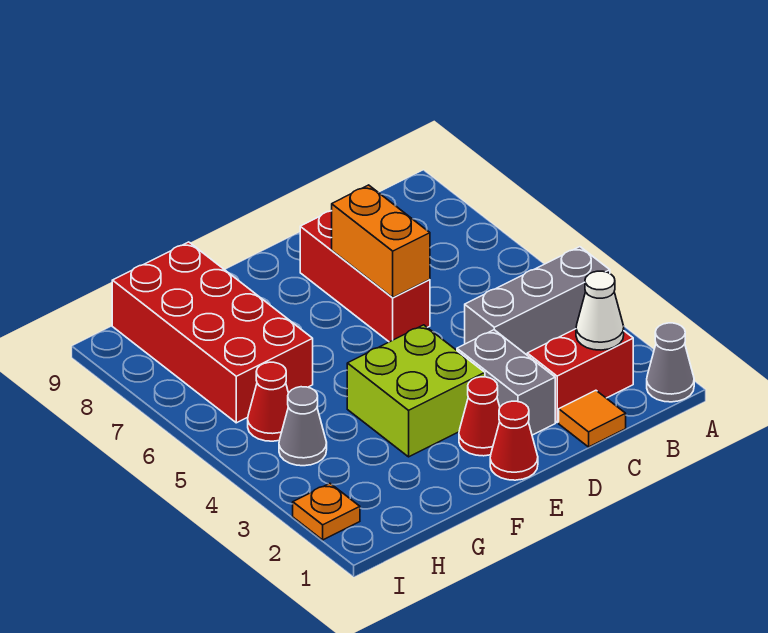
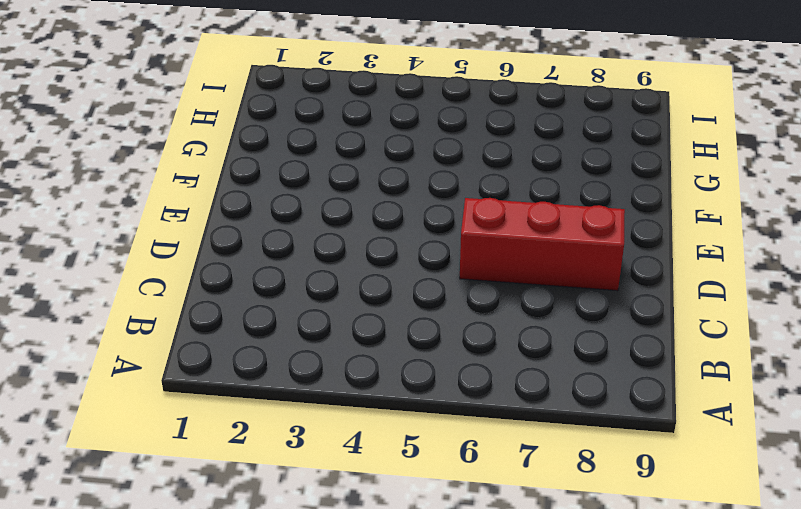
none -> grey cone A1 level 1
none -> grey brick A4:C4 level 1
none -> red brick B2:C2 level 1

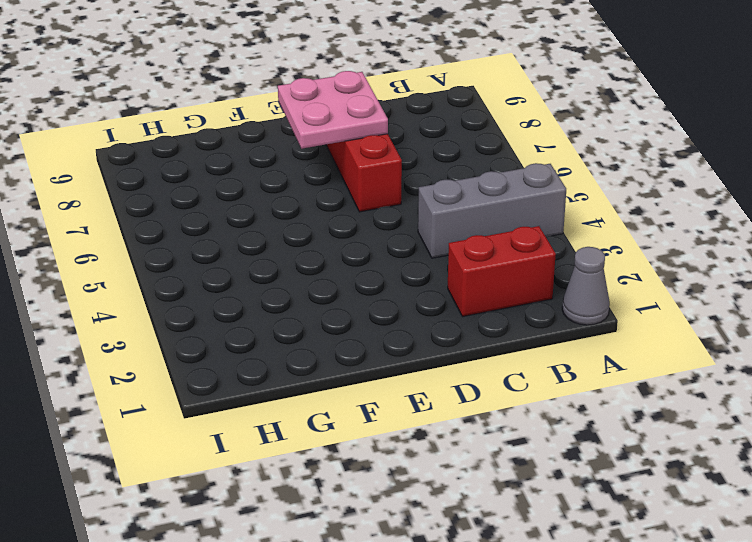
pink plate D7:E8 level 2 -> orange brick D6:D7 level 2
none -> orange tile C1 level 1
none -> grey brick D2:D3 level 1
none -> red cone E1 level 1

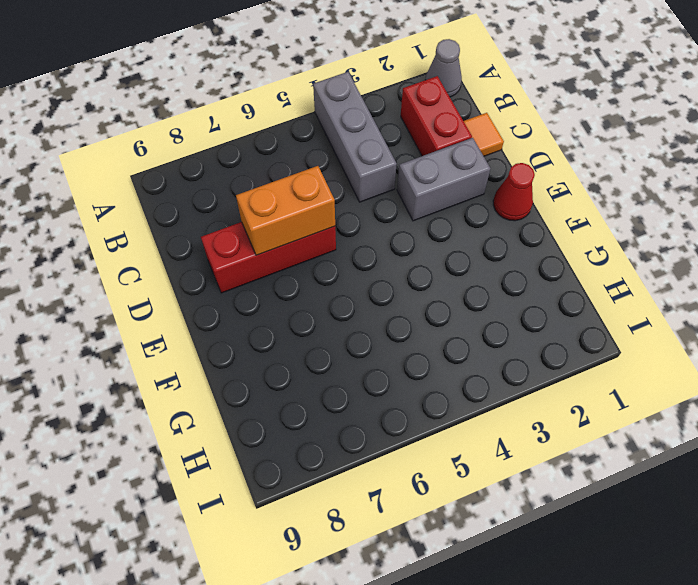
none -> red cone E2 level 1
none -> lime brick E3:F4 level 1
none -> red brick G6:H9 level 1

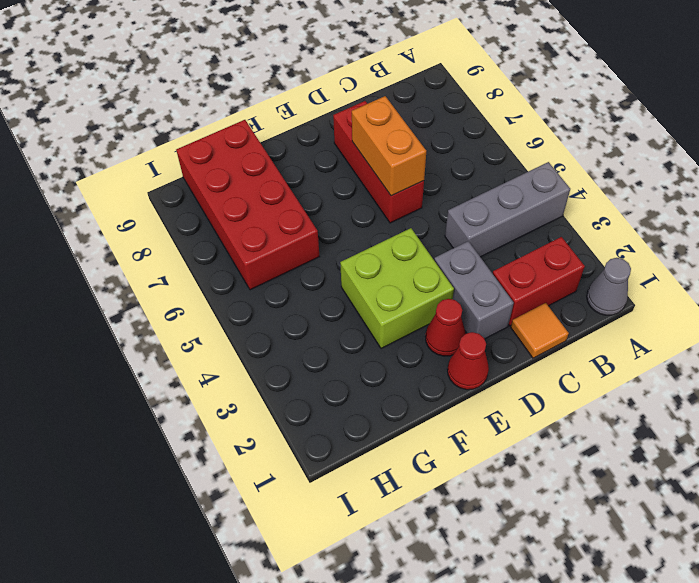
none -> grey cone H4 level 1
none -> red cone H5 level 1
none -> orange plate I2 level 1

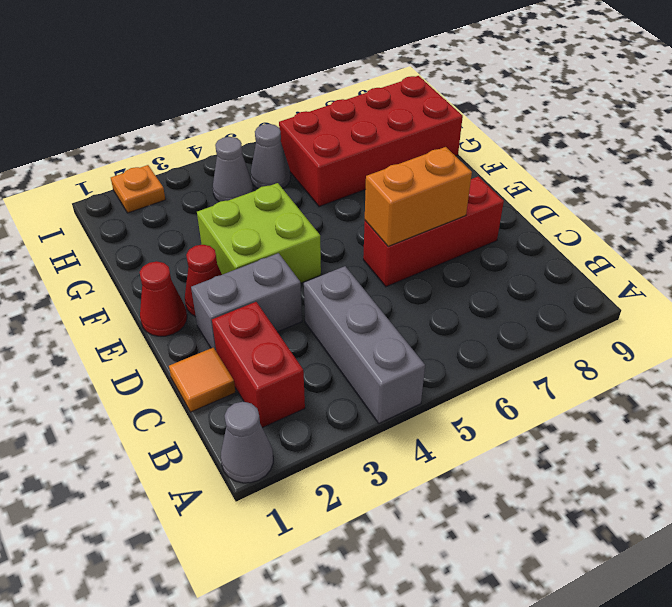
grey cone H5 level 1 -> red cone H5 level 1
none -> white cone B2 level 2

